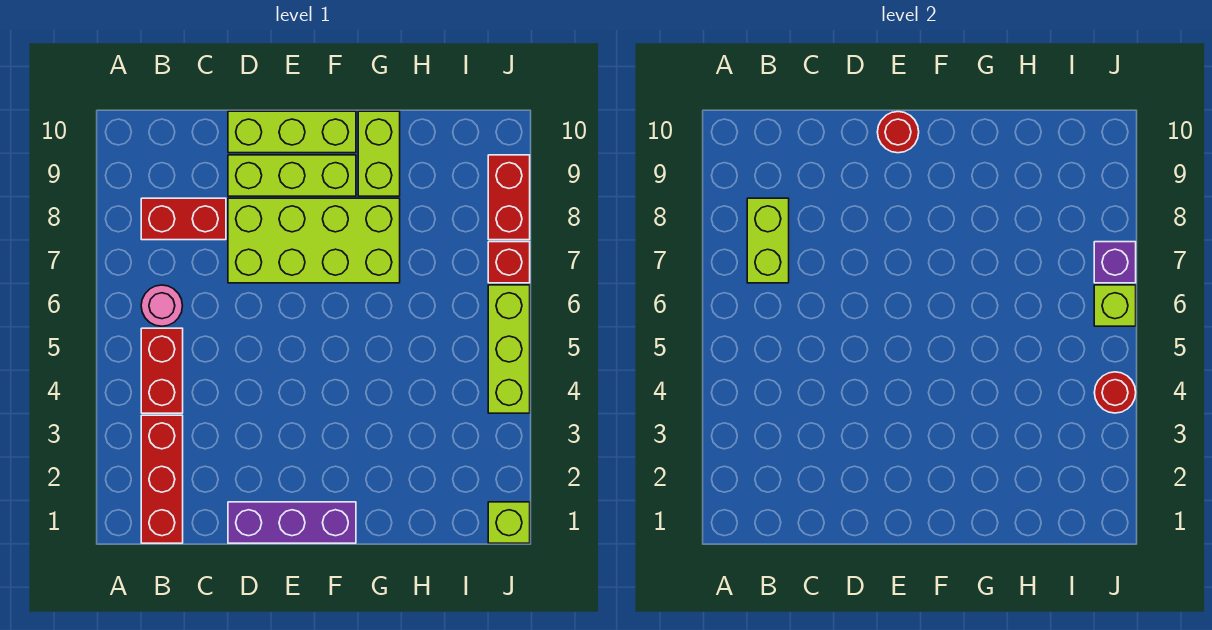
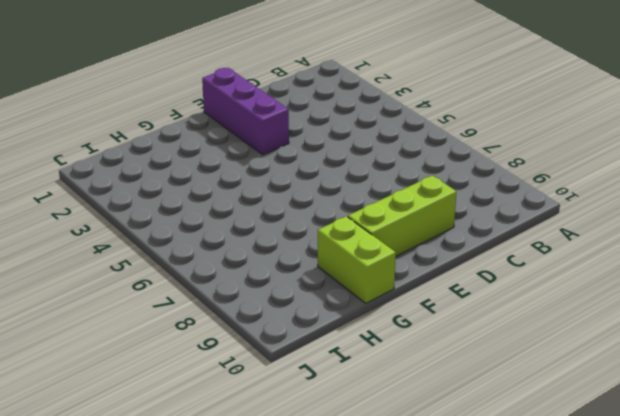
purple brick E1:E3 level 1 -> purple brick D1:F1 level 1
none -> red brick B1:B3 level 1
none -> red brick B4:B5 level 1
none -> pink round brick B6 level 1

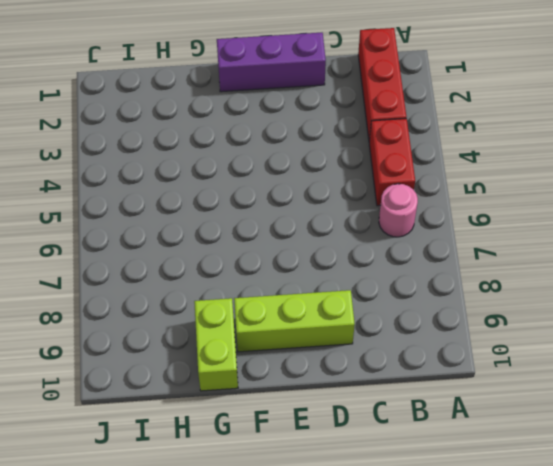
none -> red brick B8:C8 level 1
none -> lime brick D7:G8 level 1
none -> lime brick D10:F10 level 1

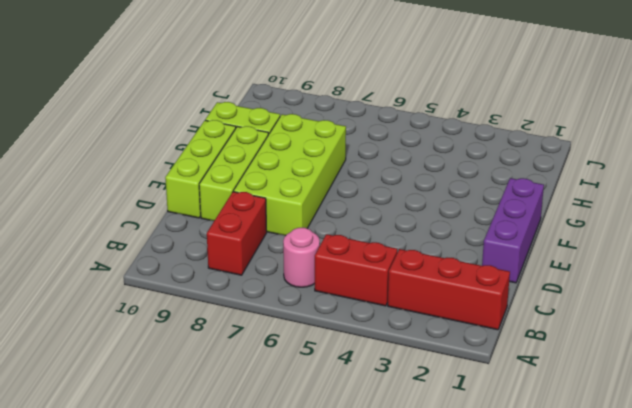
none -> lime brick J1 level 1
none -> lime brick J4:J6 level 1
none -> red brick J7 level 1

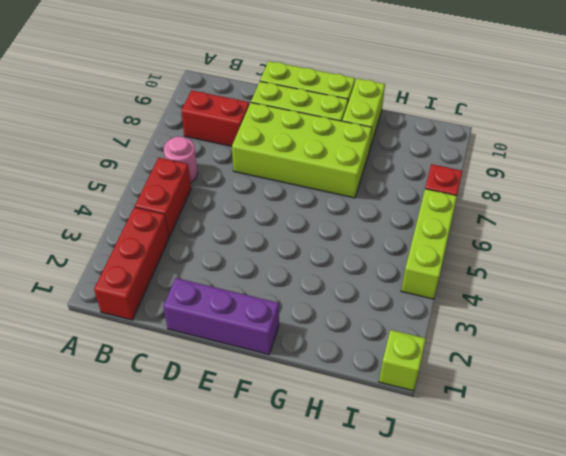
none -> red brick J8:J9 level 1
none -> lime brick B7:B8 level 2
none -> red round brick E10 level 2

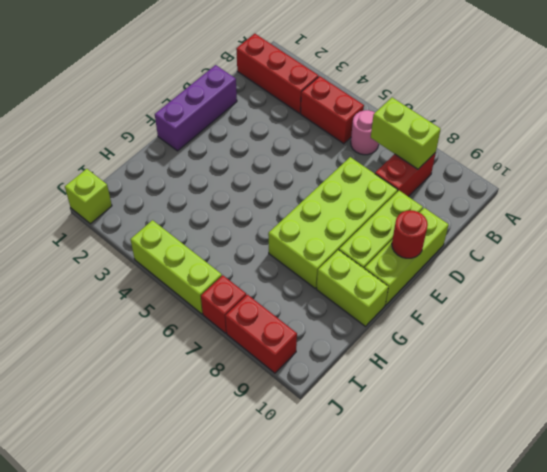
none -> red round brick J4 level 2
none -> lime brick J6 level 2
none -> purple brick J7 level 2

